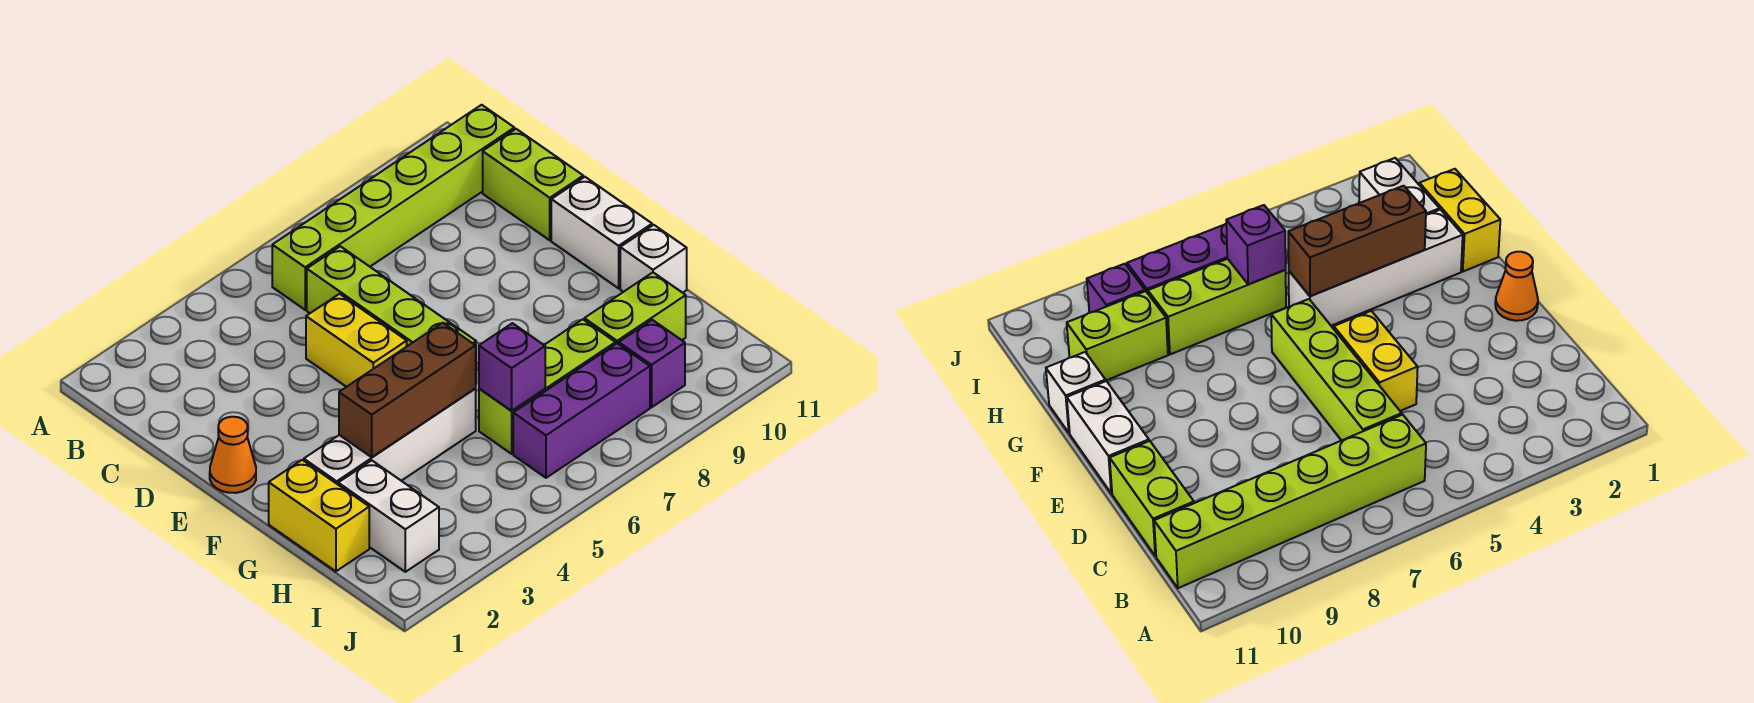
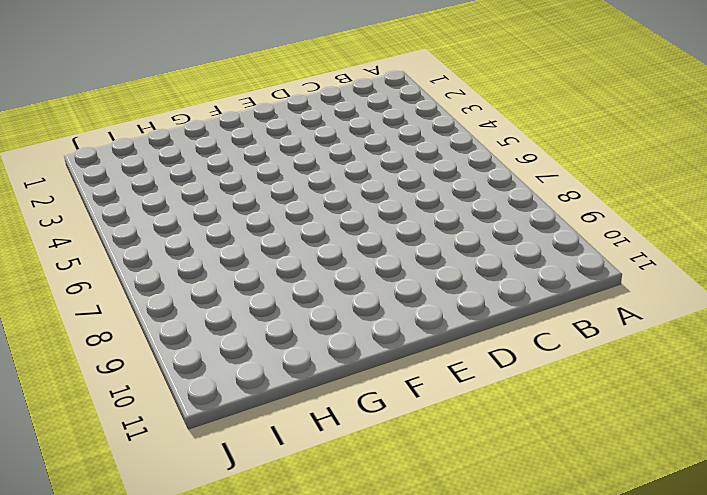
none -> lime brick B6:B11 level 1
none -> lime brick C6:F6 level 1
none -> lime brick C11:D11 level 1

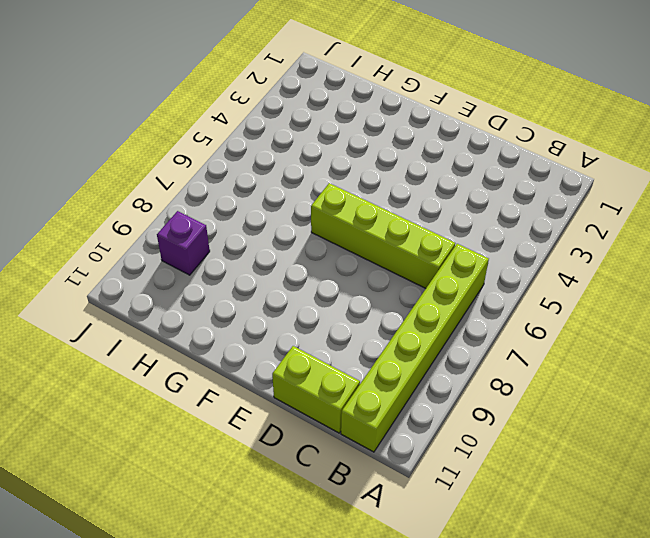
none -> yellow brick D5:E5 level 1
none -> orange cone E1 level 1
none -> white brick E11:F11 level 1

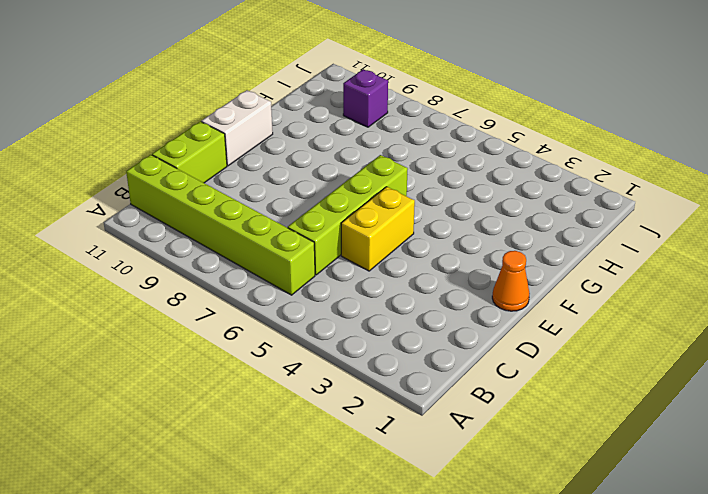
none -> yellow brick G1:H1 level 1
none -> white brick G2:G5 level 1
none -> white brick G11 level 1

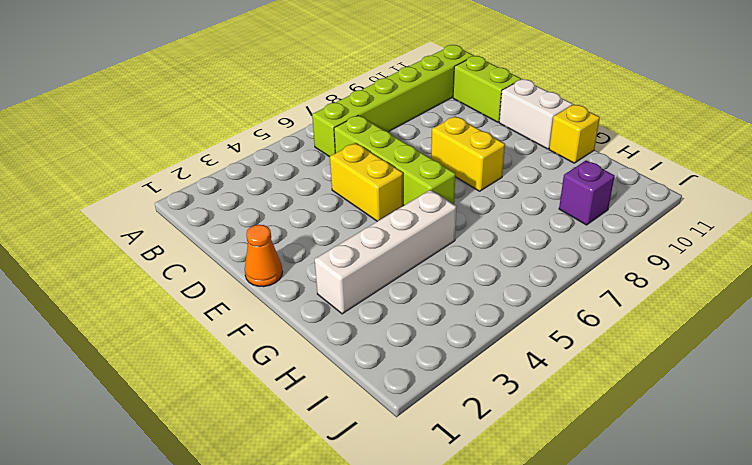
yellow brick E8:F8 level 1 -> yellow brick G1:H1 level 1
yellow brick G11 level 1 -> white brick G11 level 1
none -> white brick H2:I2 level 1
none -> lime brick H6:H8 level 1
none -> lime brick H9:H10 level 1

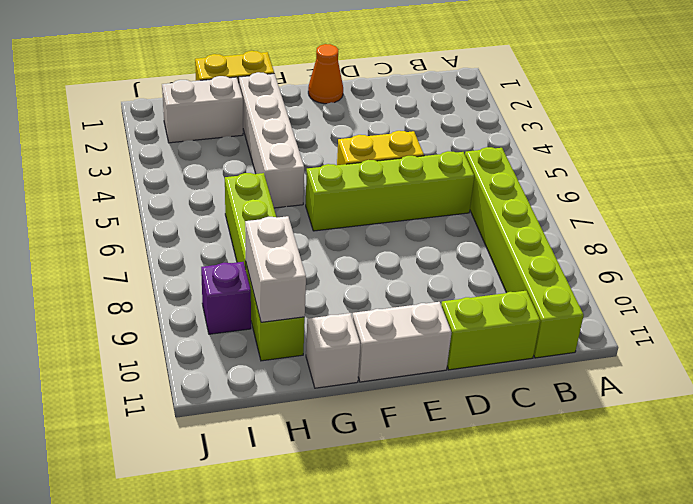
white brick H9:H10 level 2 -> none
none -> purple brick I6:I8 level 1
none -> brown brick G3:G5 level 2
none -> purple brick H6 level 2

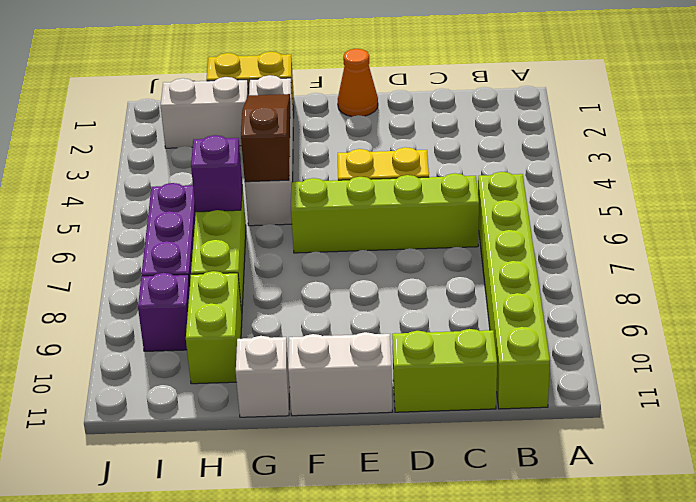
brown slope G3:G5 level 2 top 5 -> brown brick G3:G5 level 2

